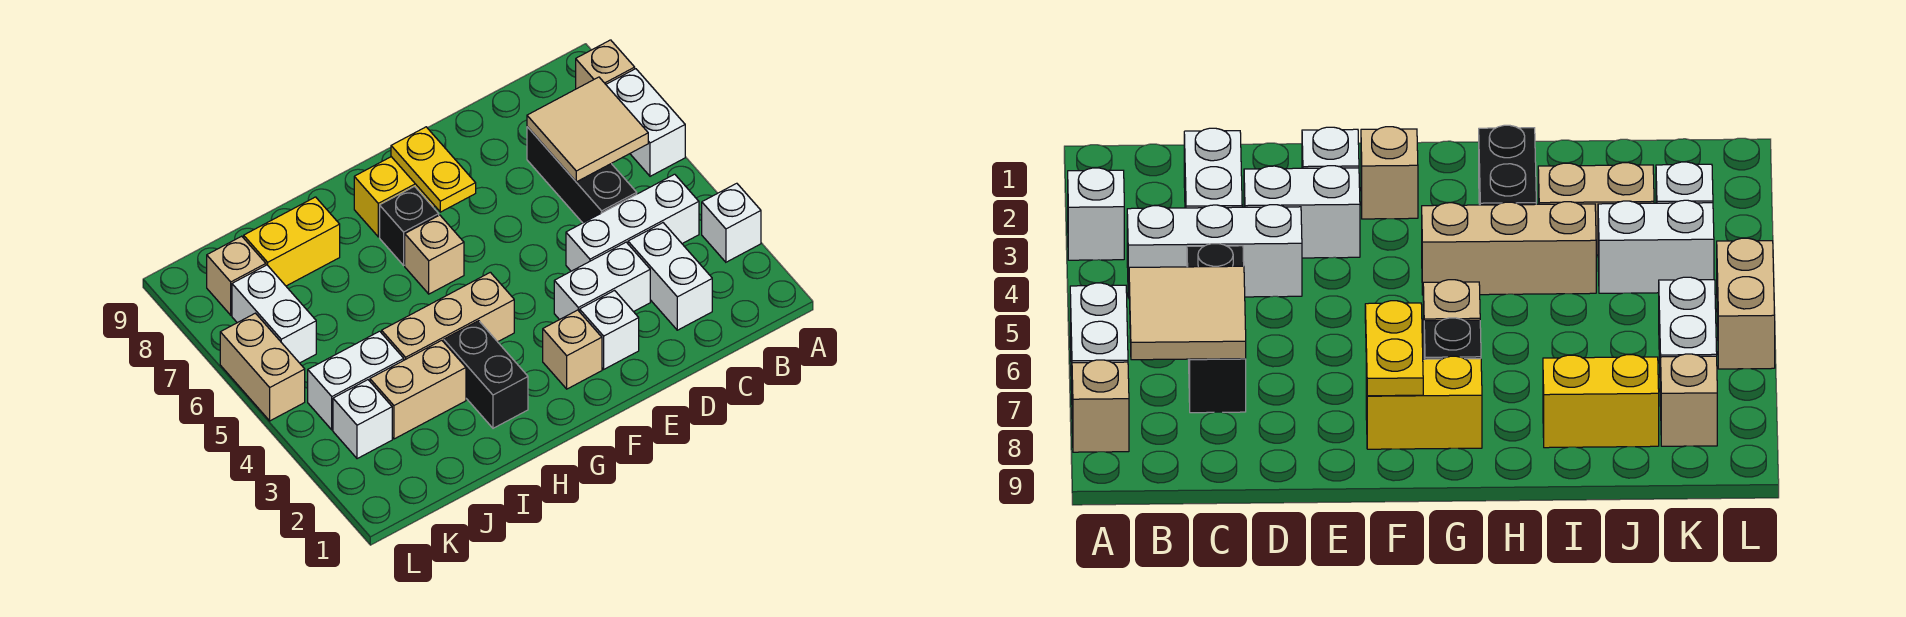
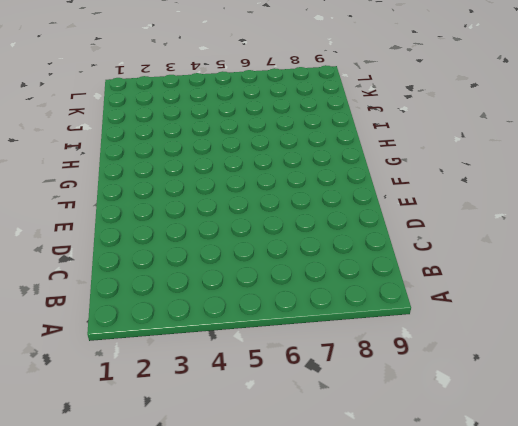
none -> white brick A3 level 1
none -> white brick A6:A7 level 1
none -> tan brick A8 level 1

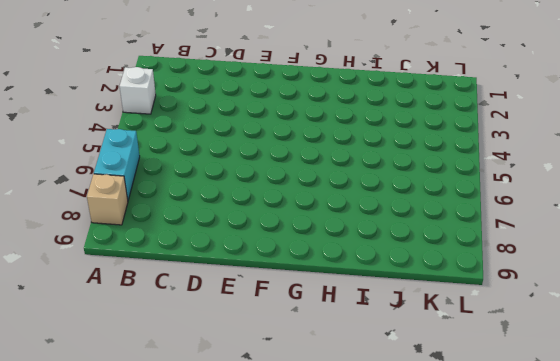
cyan brick A6:A7 level 1 -> white brick A6:A7 level 1
none -> white brick B4:D4 level 1
none -> white brick C2:C3 level 1
none -> black brick C5:C7 level 1

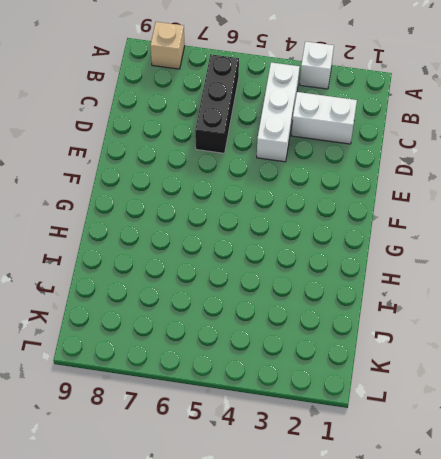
black brick B6:D6 level 1 -> black brick C5:C7 level 1
none -> white brick A6:A7 level 1
none -> white brick D3:E3 level 1
none -> white brick E2 level 1

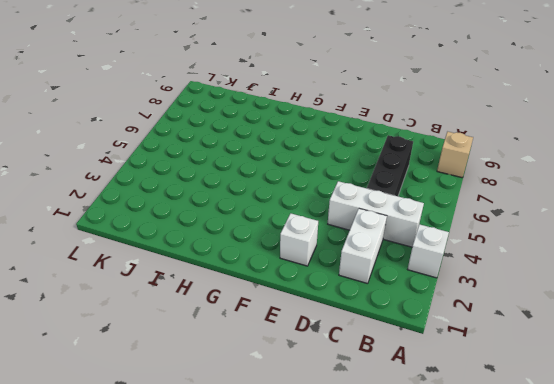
none -> white brick A6:A7 level 1
none -> white brick D3:E3 level 1
none -> tan brick F2 level 1

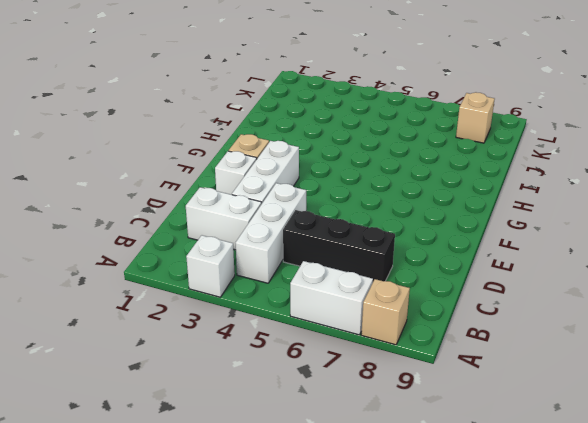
white brick D3:F3 level 1 -> white brick D3:E3 level 1
none -> yellow brick F8:G8 level 1
none -> tan brick G4:I4 level 1
none -> tan brick G6 level 1

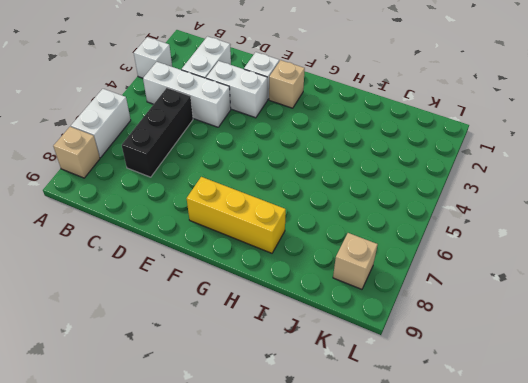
yellow brick F8:H8 level 1 -> yellow brick F8:G8 level 1
none -> tan brick G4:I4 level 1
none -> tan brick G6 level 1
none -> black brick G7 level 1

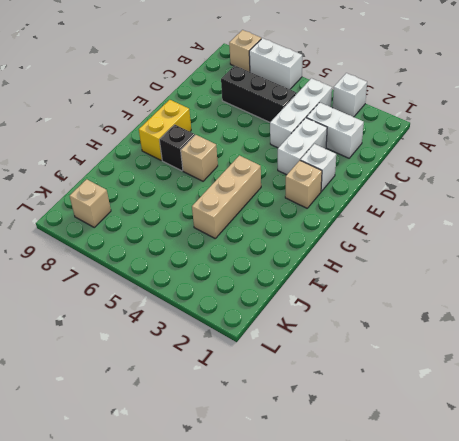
none -> black brick H2:H3 level 1
none -> tan brick I3:J3 level 1
none -> yellow brick I8:J8 level 1

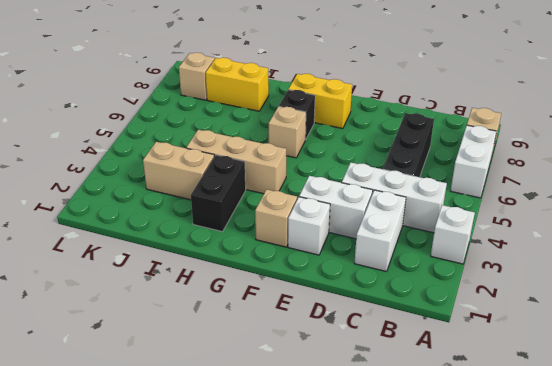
none -> white brick J4:K4 level 1
none -> white brick K3 level 1
none -> white brick K6:K7 level 1

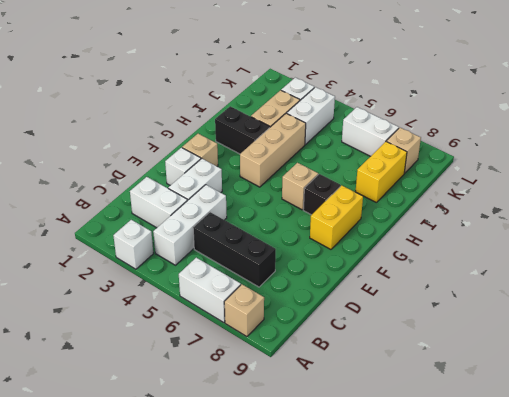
none -> tan brick L5:L6 level 1
none -> tan tile B6:C7 level 2
none -> yellow plate F7:F8 level 2

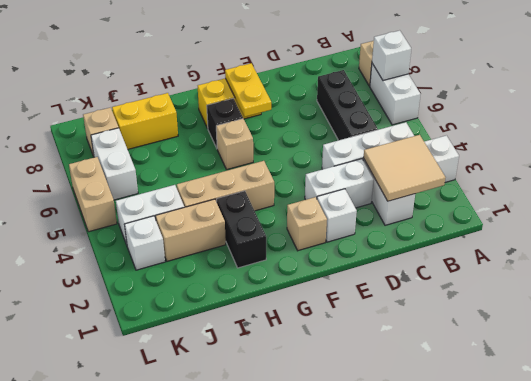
white brick A7 level 2 -> none
tan tile B2:C3 level 2 -> tan tile B6:C7 level 2

